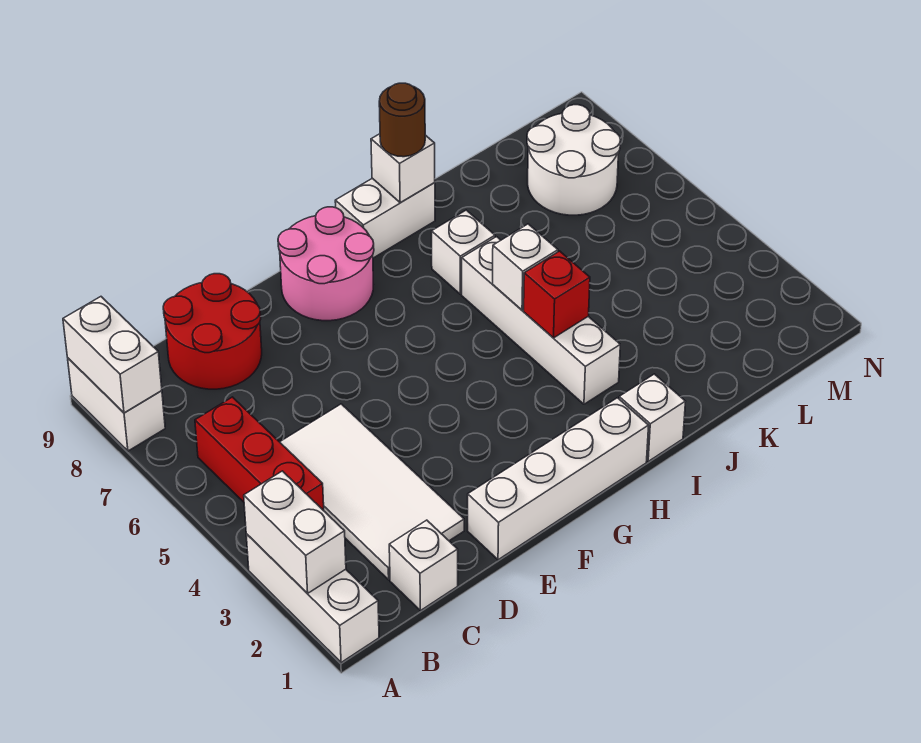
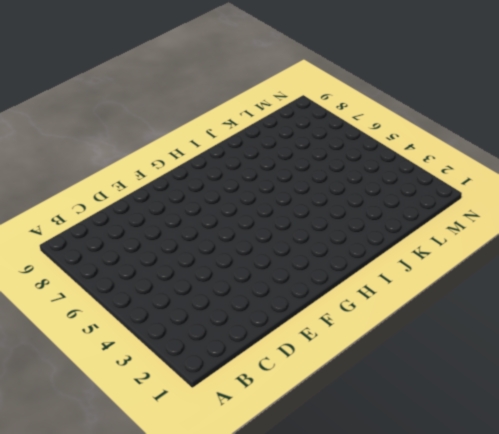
none -> white brick A1:A3 level 1
none -> white brick A8:A9 level 1
none -> red brick B4:B6 level 1

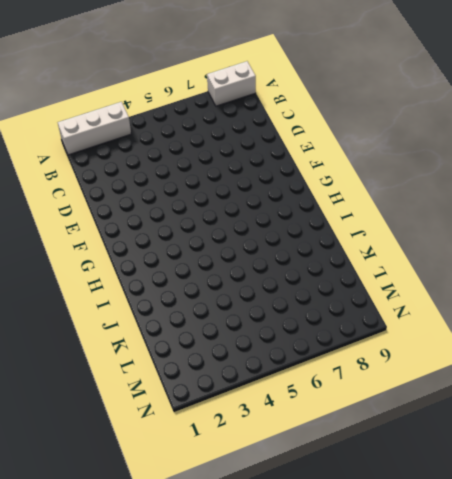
none -> red brick B4:B6 level 1
none -> white brick C1 level 1
none -> white tile C2:D5 level 1

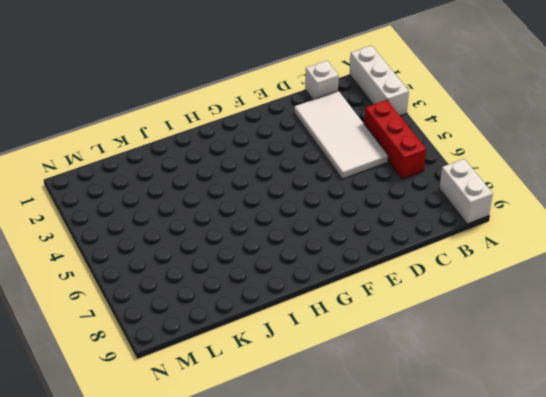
none -> red round brick C8:D9 level 1
none -> white brick E1:H1 level 1
none -> pink round brick F8:G9 level 1

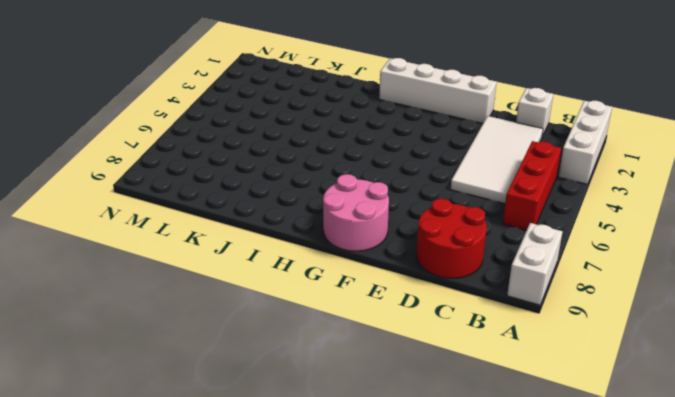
none -> white brick H9:I9 level 1
none -> white brick I1 level 1
none -> white brick I3:I6 level 1

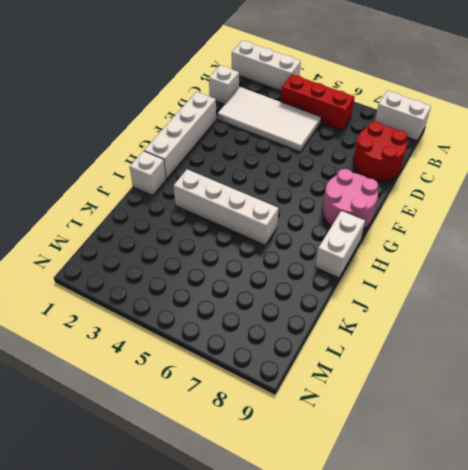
none -> white brick I7 level 1
none -> white round brick L7:M8 level 1
none -> white brick A2:A3 level 2

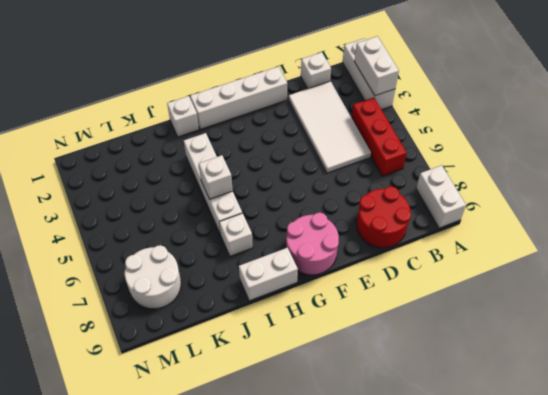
none -> white brick A8:A9 level 2
none -> red brick I4 level 2
none -> white brick I9 level 2

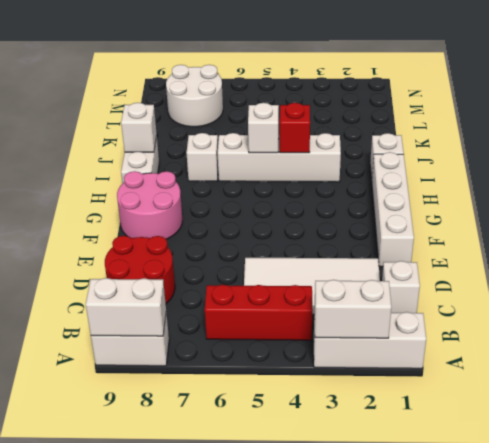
none -> brown round brick I9 level 3

